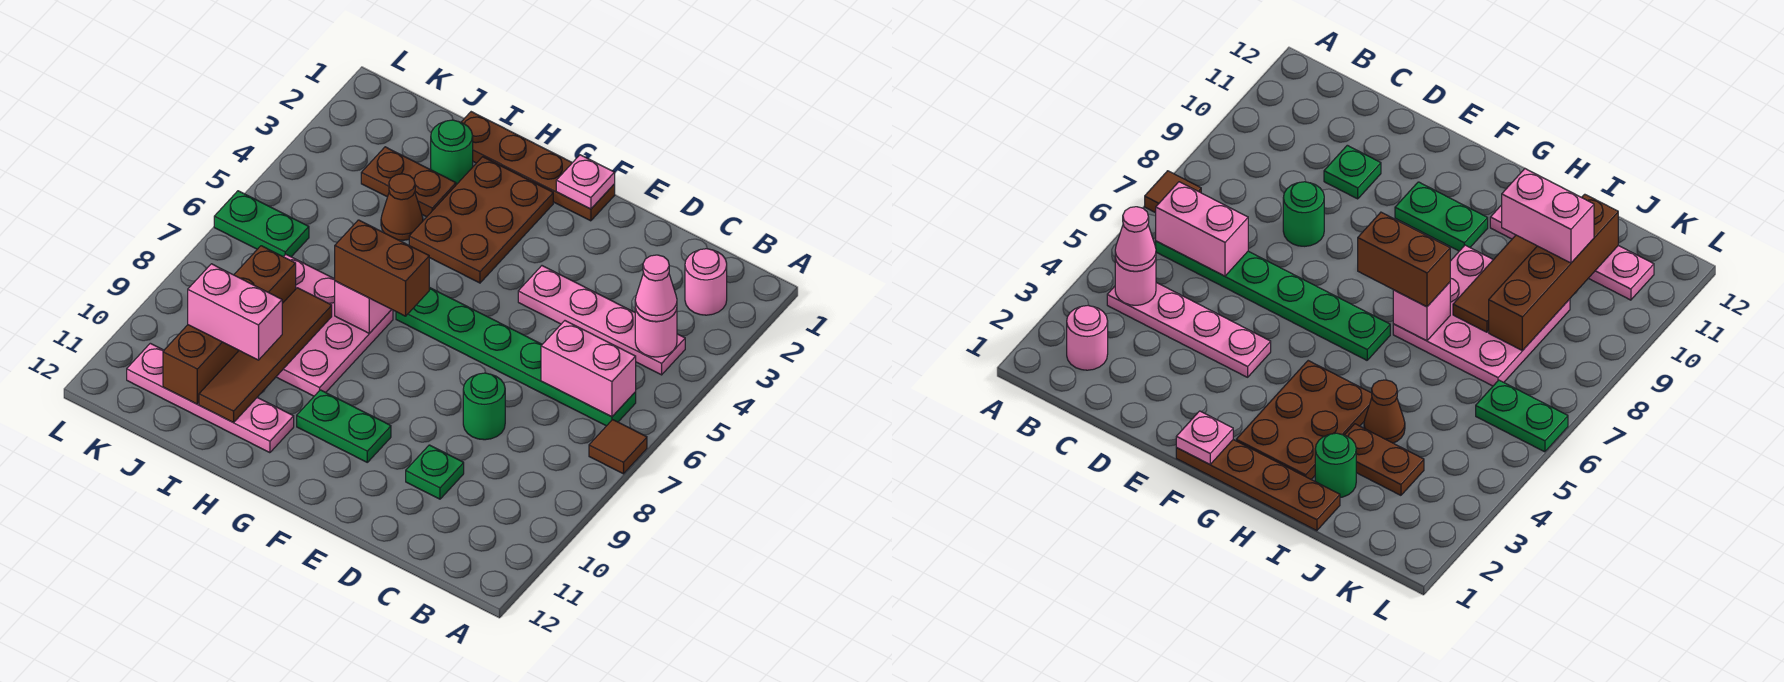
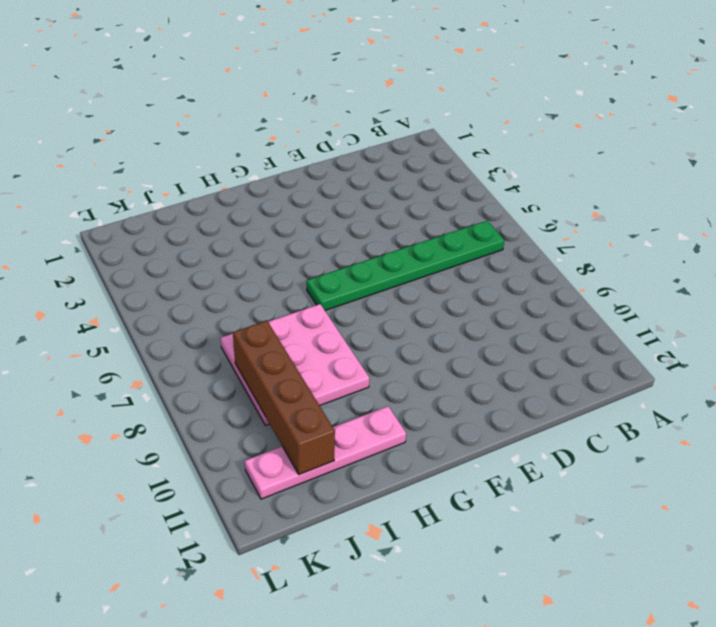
none -> brown tile A7 level 1
none -> pink round brick B2 level 1
none -> pink plate B4:E4 level 1

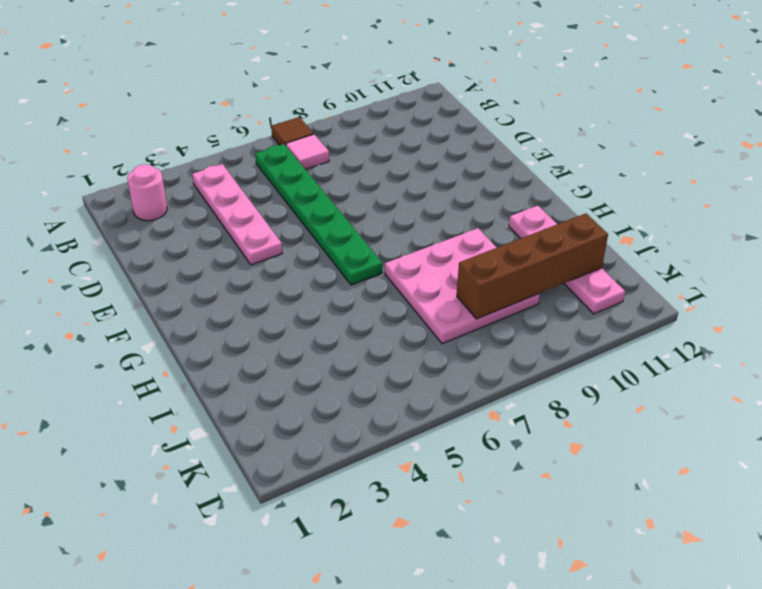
pink tile B7 level 1 -> none
none -> green round brick D8 level 1
none -> green plate D10 level 1
none -> brown plate F1:I1 level 1

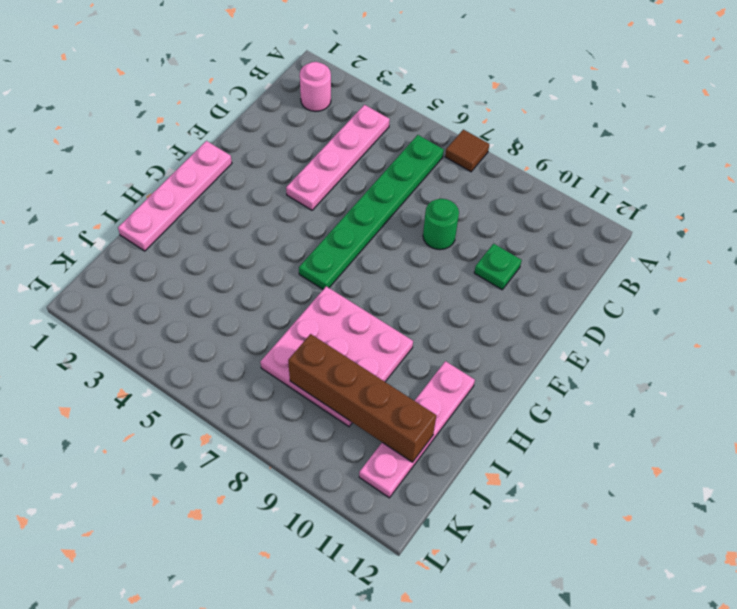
pink plate F1:I1 level 1 -> brown plate F1:I1 level 1
none -> green plate F10:G10 level 1
none -> brown plate G2:H4 level 1
none -> green round brick I2 level 1

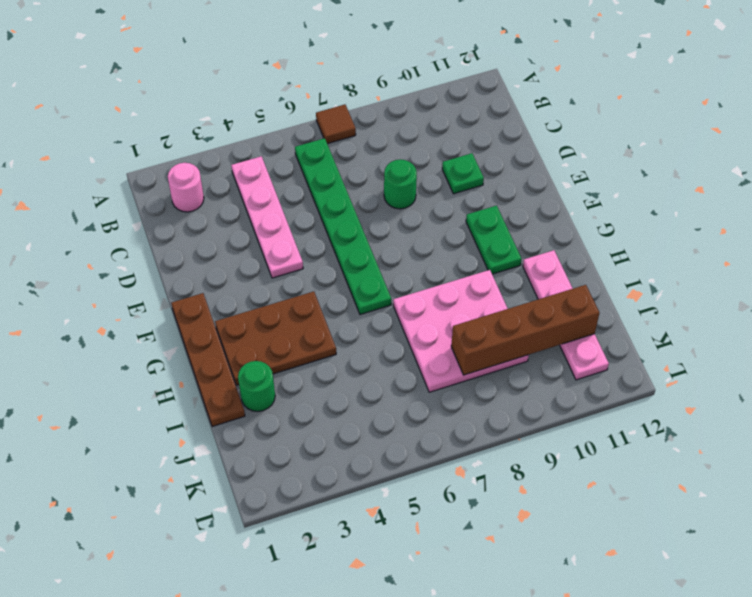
none -> brown plate I3:J3 level 1
none -> brown cone I4 level 1
none -> green plate K6:L6 level 1

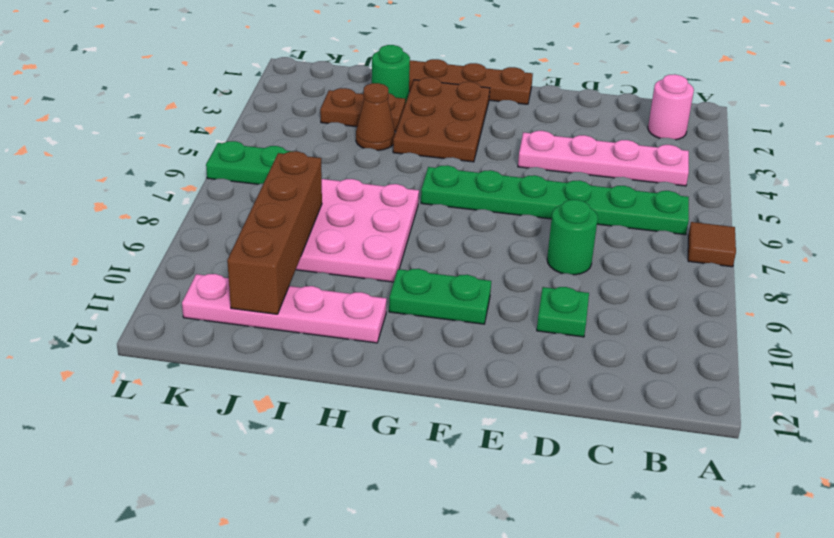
none -> pink round brick B4 level 2
none -> pink brick B6:C6 level 2
none -> pink plate F1 level 2

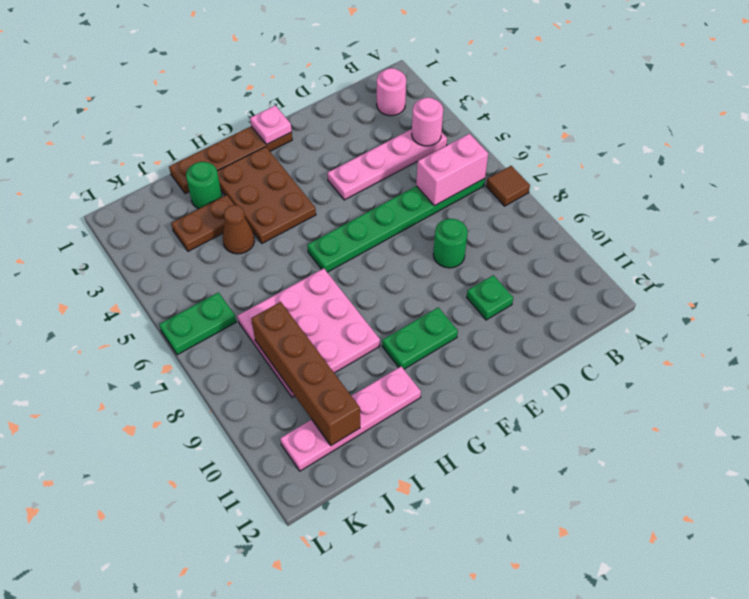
none -> pink brick H7 level 2
none -> brown tile I8:I11 level 2
none -> pink cone B4 level 3

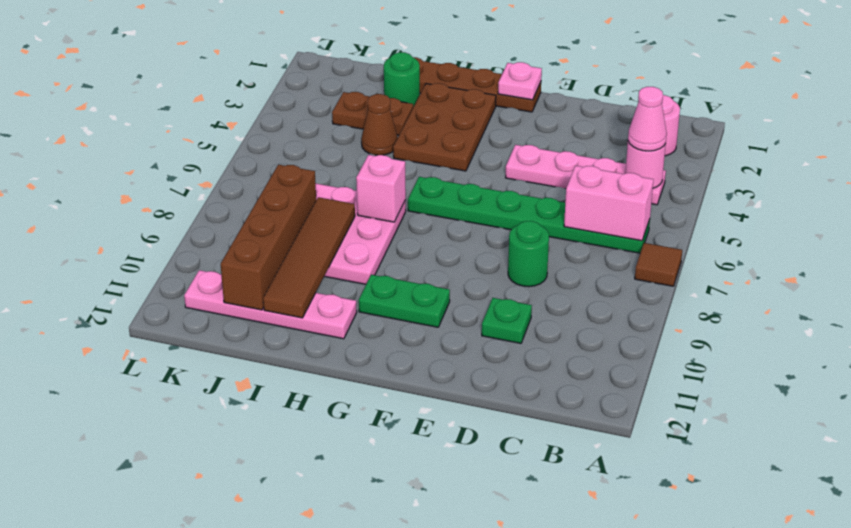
none -> green plate K6:L6 level 1
none -> brown brick G7:H7 level 3
none -> pink brick I10:J10 level 3

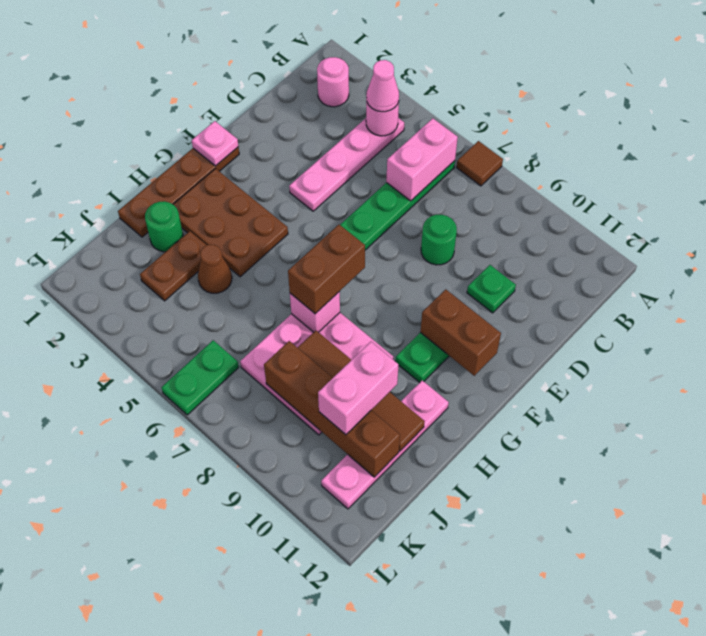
brown brick F10:F11 level 2 -> none

